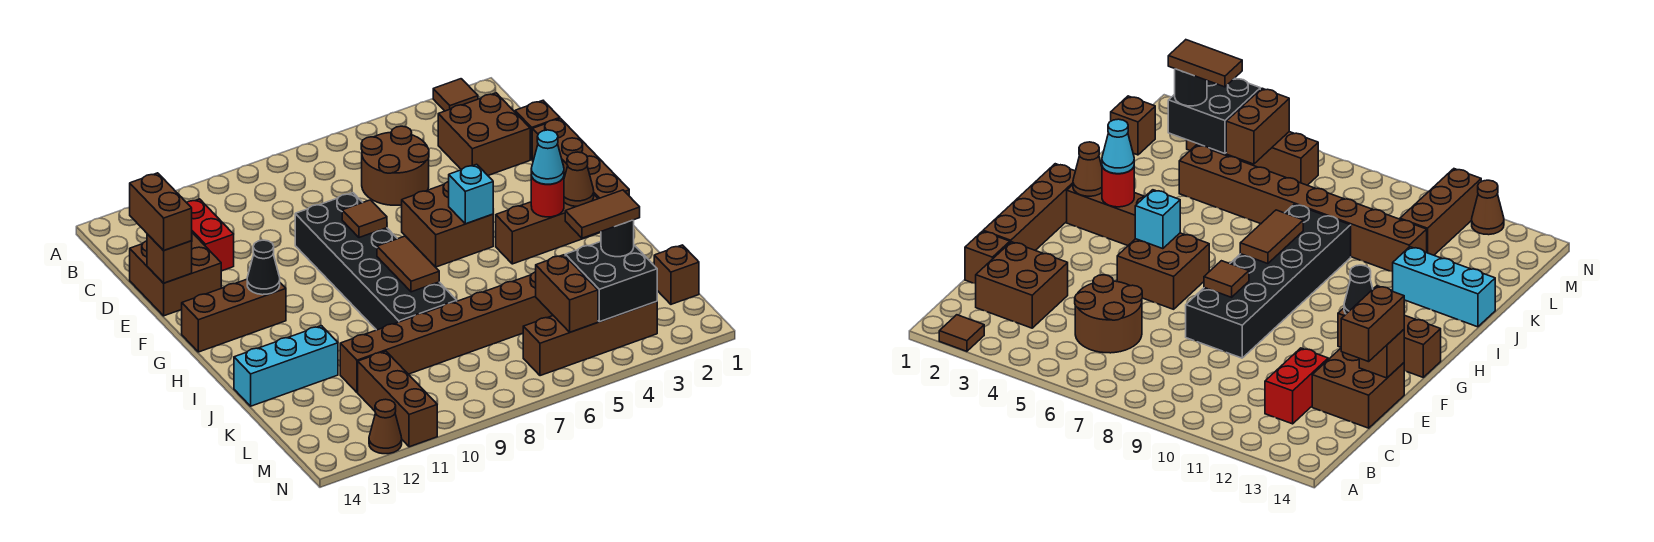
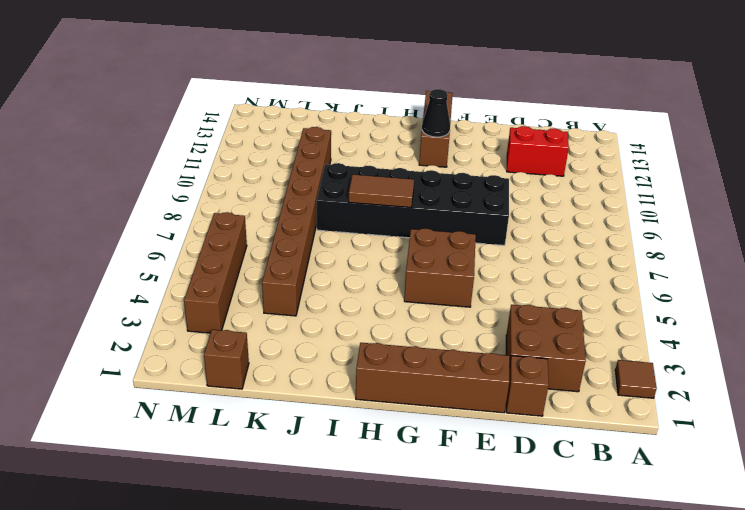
none -> brown round brick C5:D6 level 1
none -> brown brick D13:E14 level 1
none -> brown brick H2:H4 level 1
none -> cyan brick J12:J14 level 1

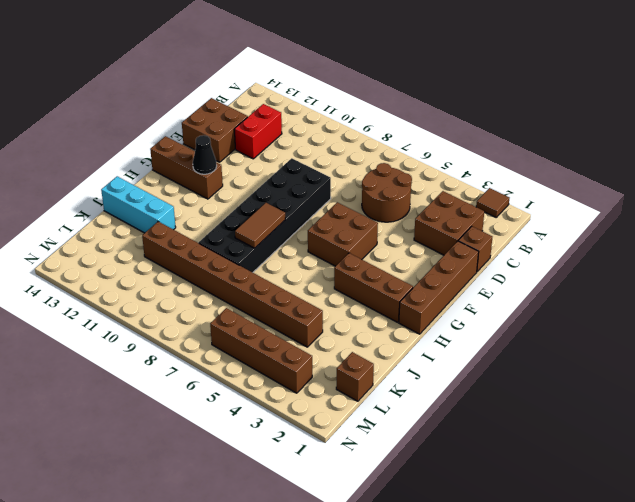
none -> brown brick L11:N11 level 1
none -> brown cone N12 level 1
none -> brown brick E14 level 2
none -> brown tile F8 level 2

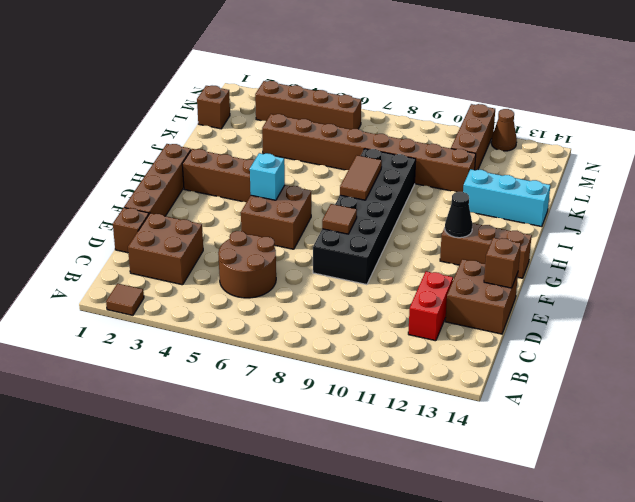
none -> brown cone H2 level 2
none -> red round brick H3 level 2
none -> black brick L3:M4 level 2
none -> brown brick L5:M5 level 2

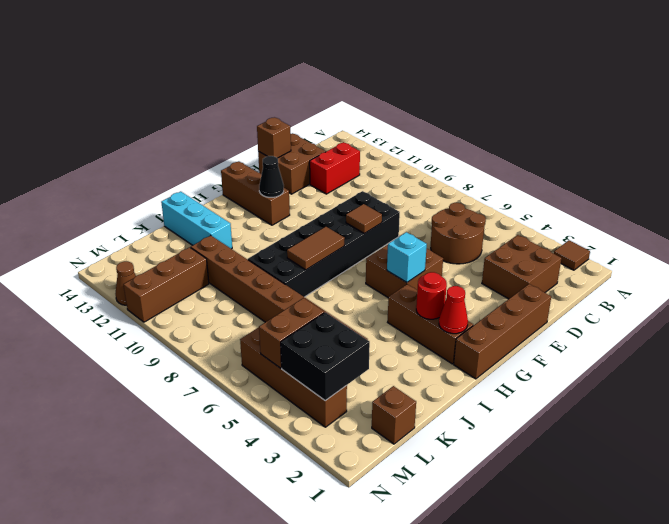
red cone H2 level 2 -> brown cone H2 level 2
none -> brown brick D1 level 1
none -> brown brick D14:E14 level 3
none -> cyan cone H3 level 3
none -> black round brick L3 level 3

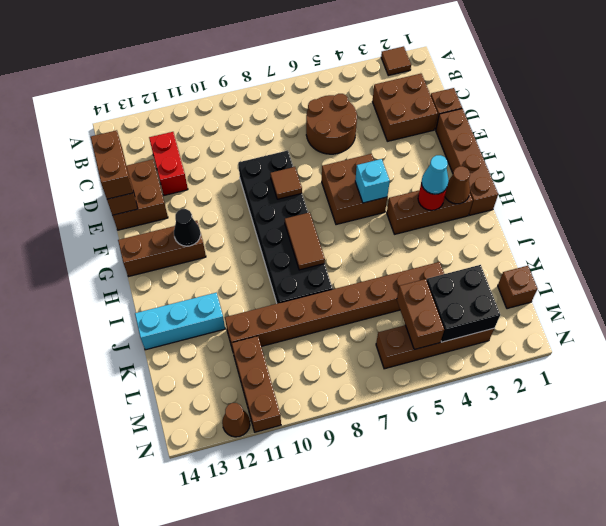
none -> black round brick L3 level 3
none -> brown tile L3:L4 level 4

